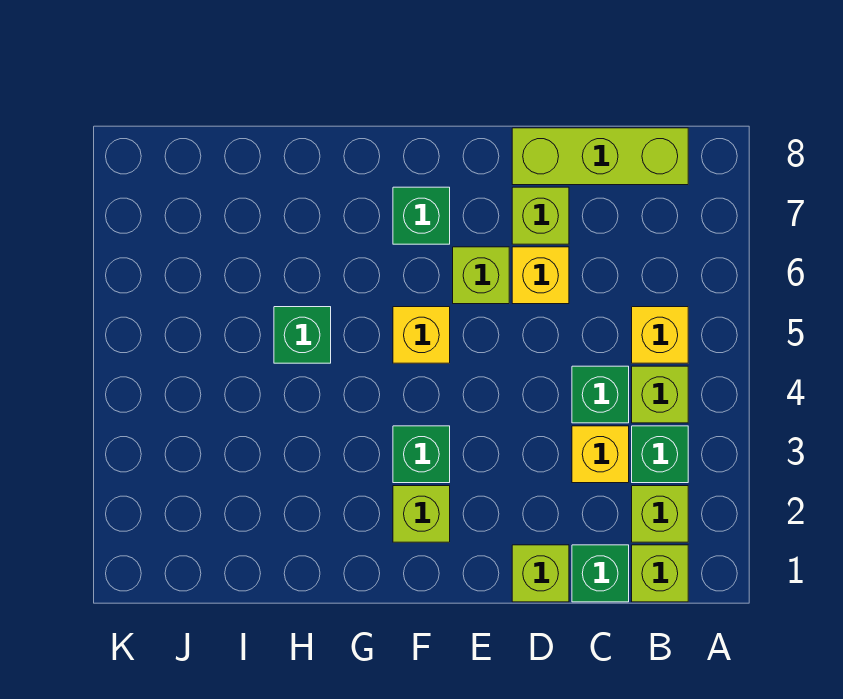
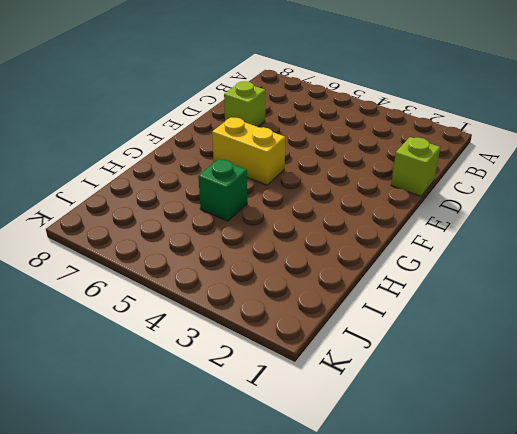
yellow brick F5:F6 level 1 -> yellow brick F5 level 1
none -> lime brick B1 level 1
none -> lime brick B2 level 1
none -> green brick B3 level 1

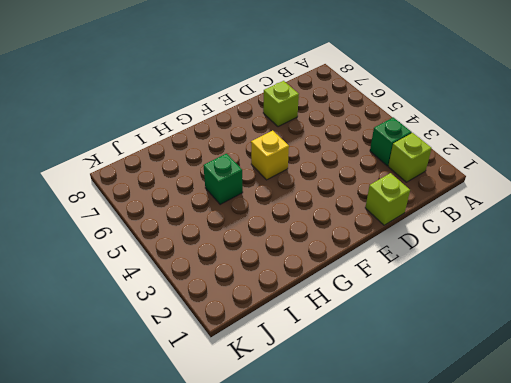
none -> lime brick B1 level 1
none -> lime brick B4 level 1
none -> yellow brick B5 level 1

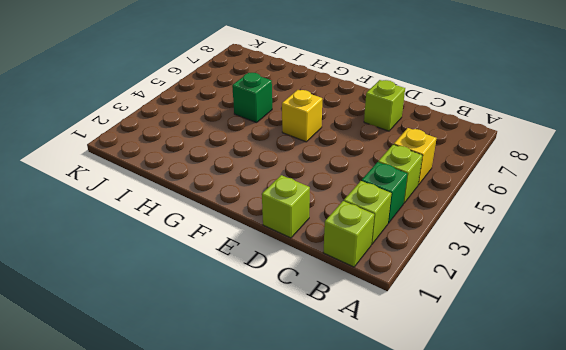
none -> lime brick B8:D8 level 1
none -> green brick C1 level 1
none -> yellow brick C3 level 1

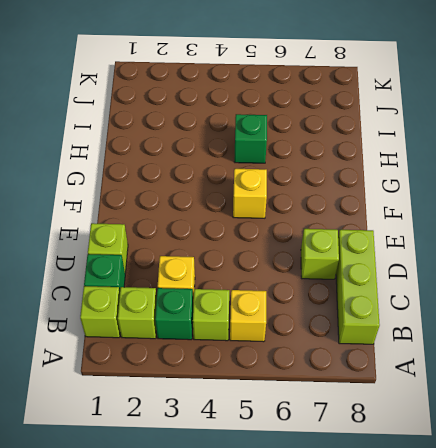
none -> green brick C4 level 1
none -> yellow brick D6 level 1
none -> lime brick E6 level 1

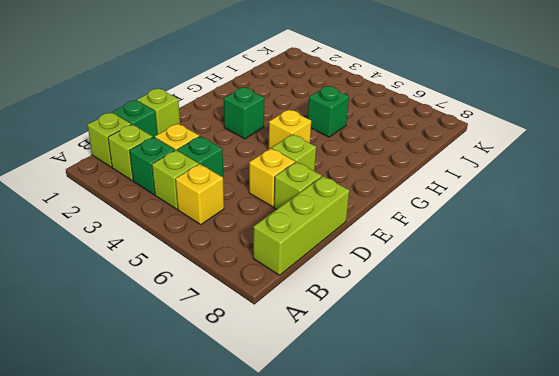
none -> lime brick F2 level 1
none -> green brick F7 level 1

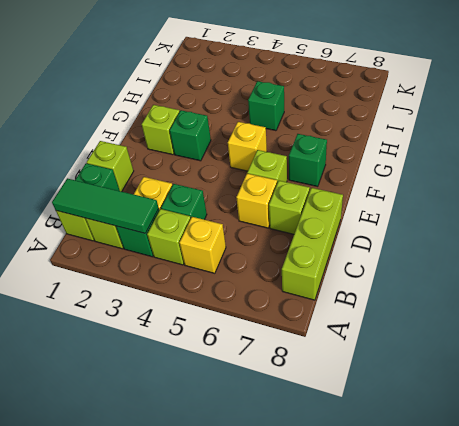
green tile B1:B3 level 2 -> none

